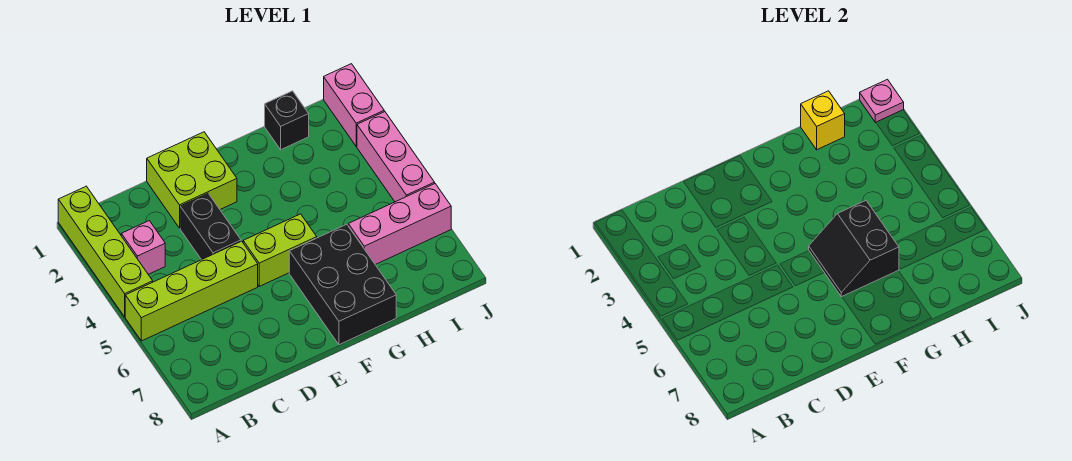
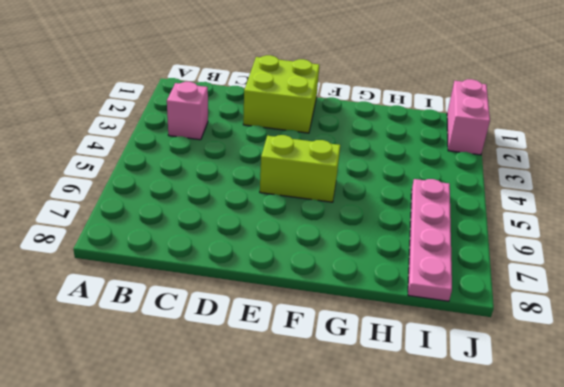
pink plate I5:I8 level 1 -> pink brick H6:J6 level 1
none -> lime brick A1:A4 level 1
none -> lime brick A5:D5 level 1
none -> black brick D3:D4 level 1

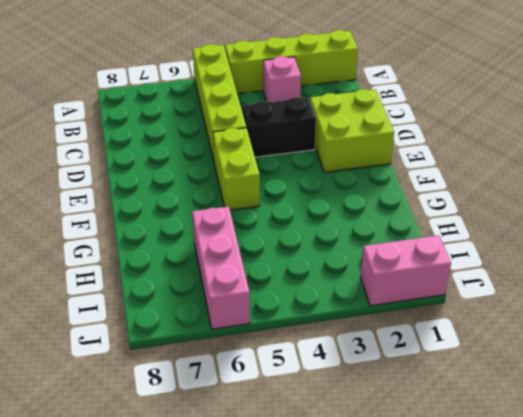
none -> black brick F6:G8 level 1
none -> black brick H1 level 1
none -> pink brick J3:J5 level 1

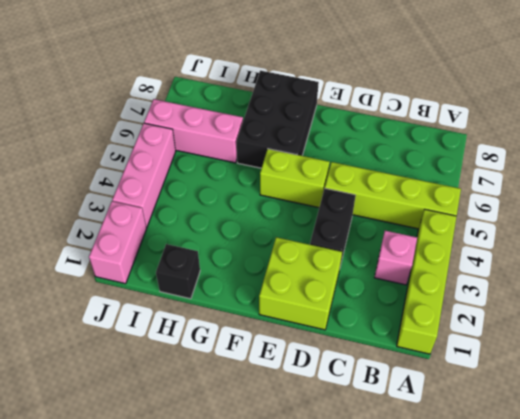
none -> black slope F5:G6 level 2 top G
none -> yellow brick H1 level 2
none -> pink plate J1 level 2

